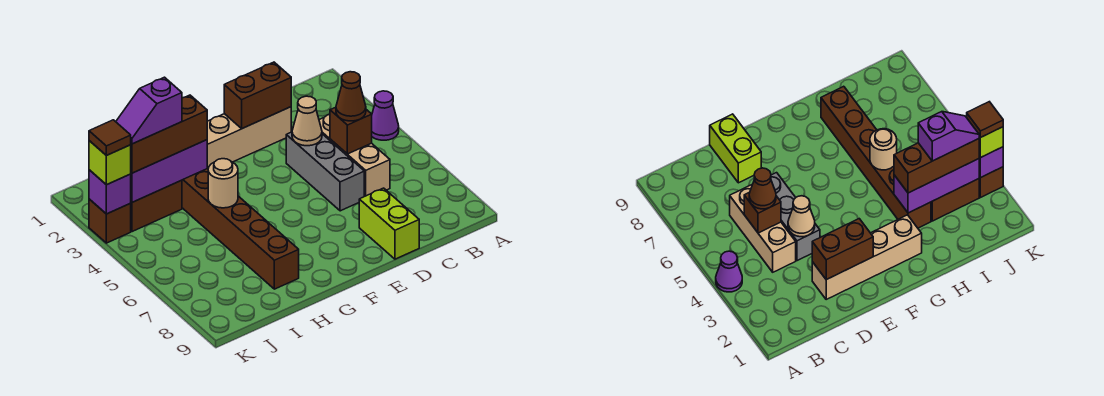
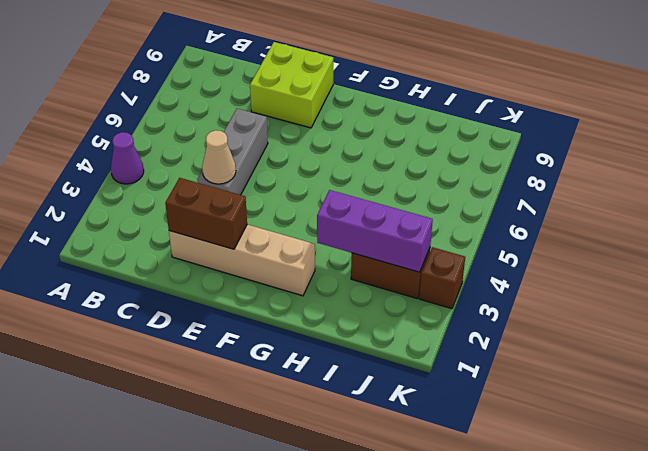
lime brick D8:E9 level 1 -> lime brick D8:D9 level 1
none -> tan brick C4:C6 level 1
none -> brown brick H3:H8 level 1
none -> brown brick C5 level 2

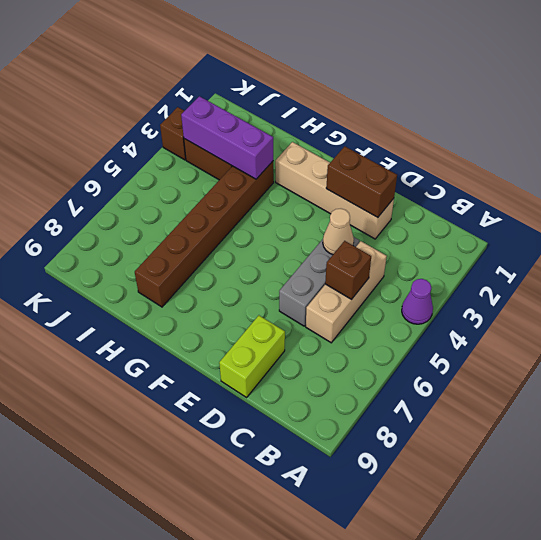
none -> tan round brick H5 level 2
none -> purple brick K3 level 2
none -> brown cone C5 level 3

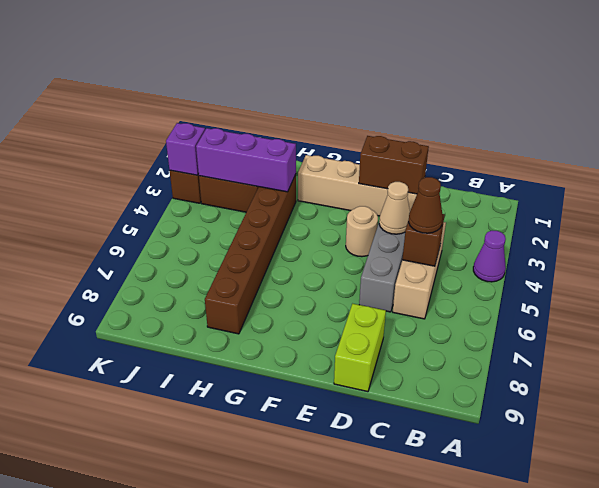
tan round brick E4 level 1 -> tan round brick H5 level 2
none -> brown brick H3:J3 level 3
none -> lime brick K3 level 3
none -> purple slope I3:J3 level 4 top I

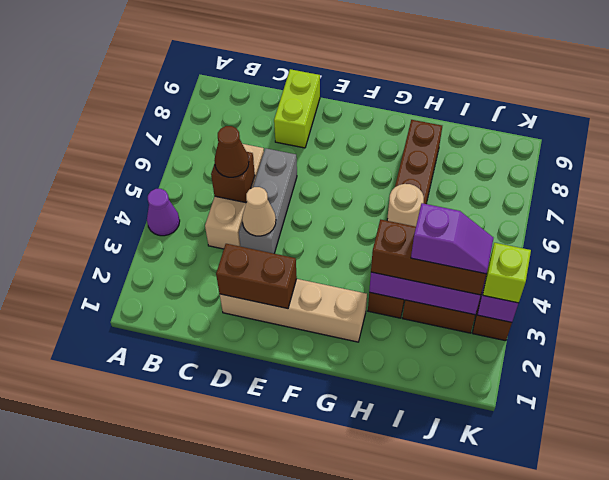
none -> brown tile K3 level 4

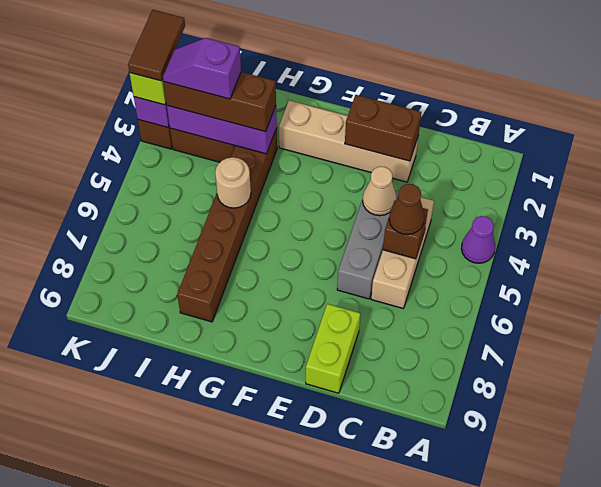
brown tile K2:K3 level 4 -> brown tile K3 level 4

